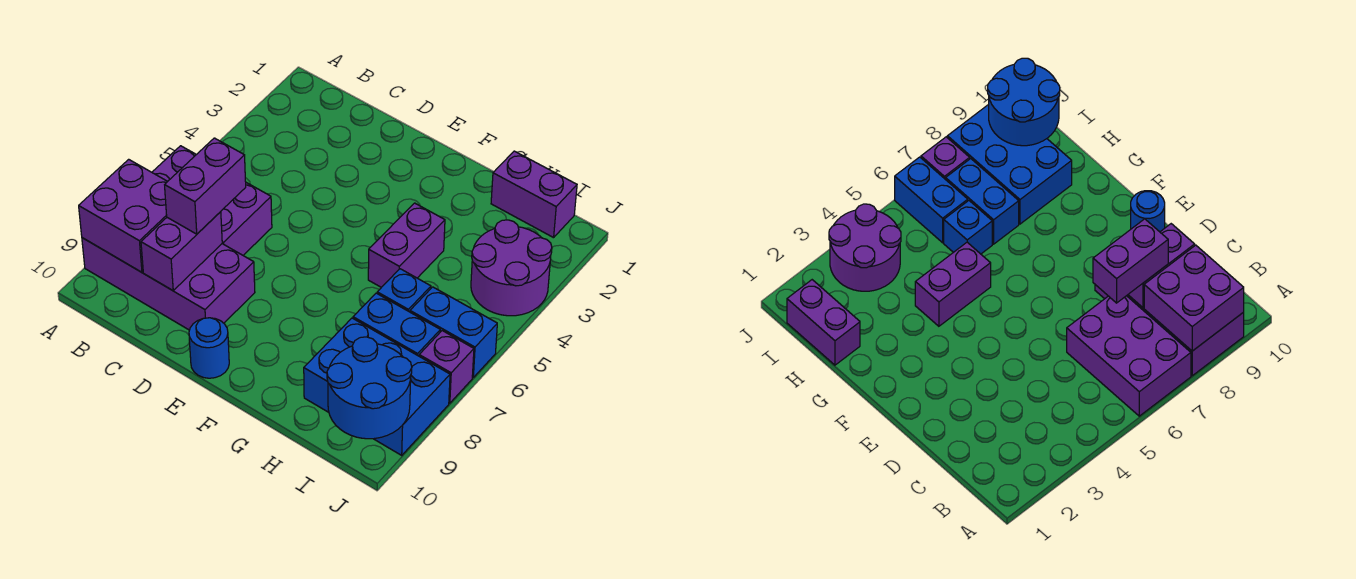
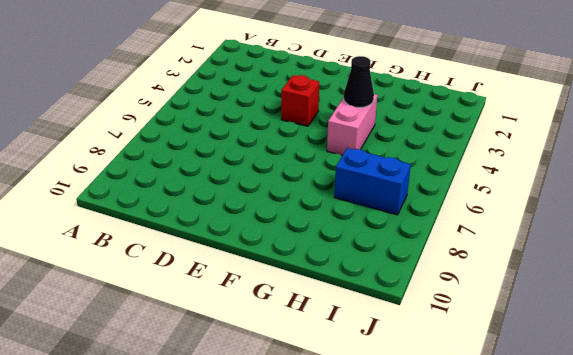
red brick E4 level 1 -> none
pink brick G4:G5 level 1 -> purple brick G4:G5 level 1
black cone G4 level 2 -> none
none -> purple brick A6:C7 level 1
none -> purple brick A8:D9 level 1
none -> blue round brick E10 level 1

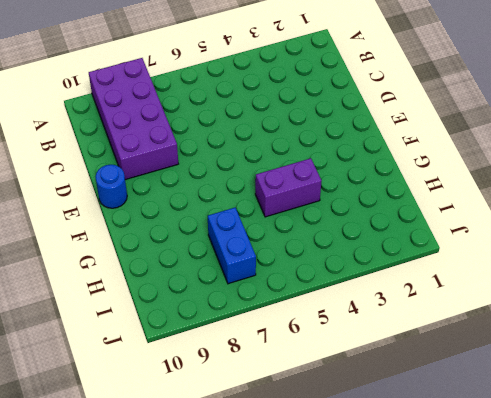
none -> purple brick A6:C7 level 1
none -> purple brick H1:I1 level 1
none -> blue brick H6 level 1

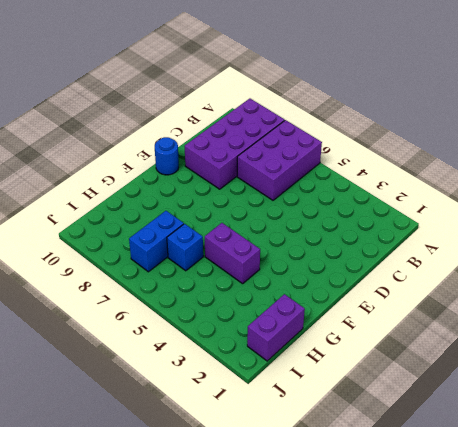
none -> blue brick H8:J9 level 1
none -> purple round brick I3:J4 level 1
none -> blue brick I6:J6 level 1

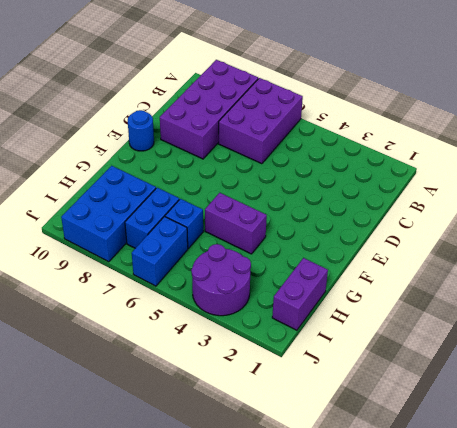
none -> purple brick J7 level 1
none -> purple brick A8:B9 level 2
none -> purple brick C8:C9 level 2

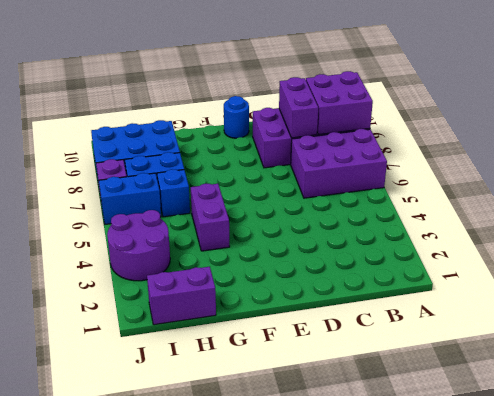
none -> blue round brick I9:J10 level 2
none -> purple brick C7:C8 level 3

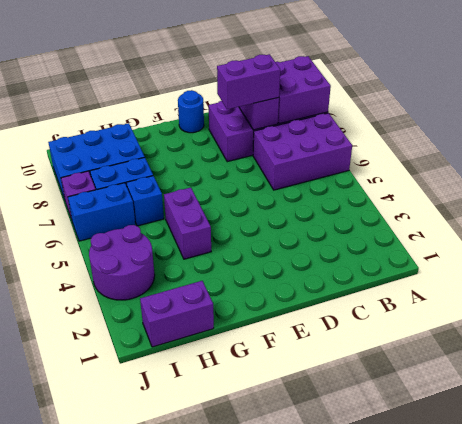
purple brick C8:D8 level 3 -> purple brick C7:C8 level 3
none -> blue round brick I9:J10 level 2

